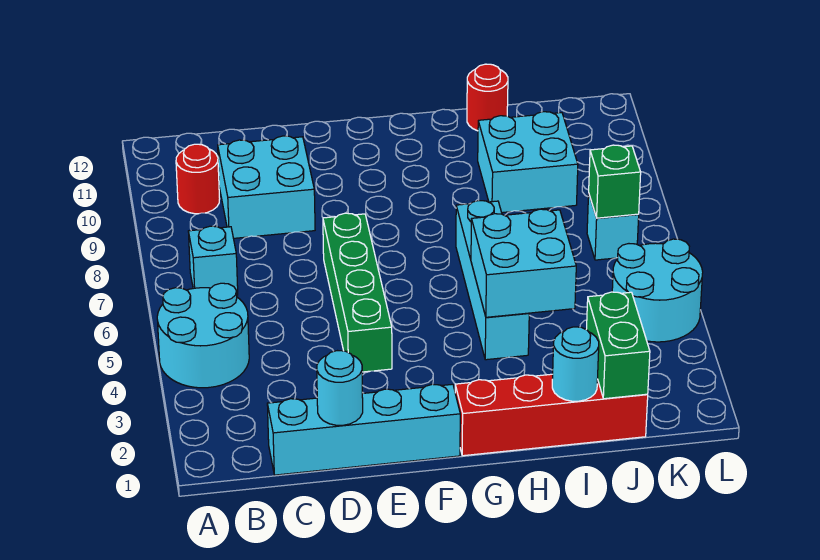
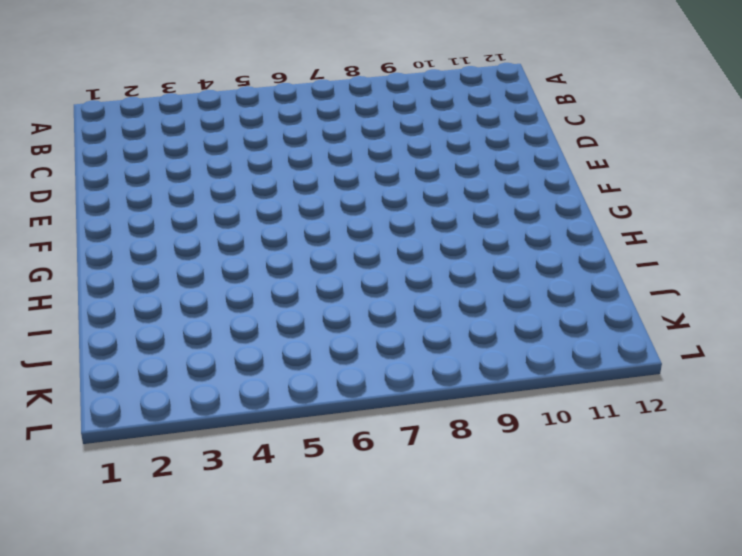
none -> cyan round brick A4:B5 level 1
none -> cyan brick B7 level 1
none -> red round brick B10 level 1

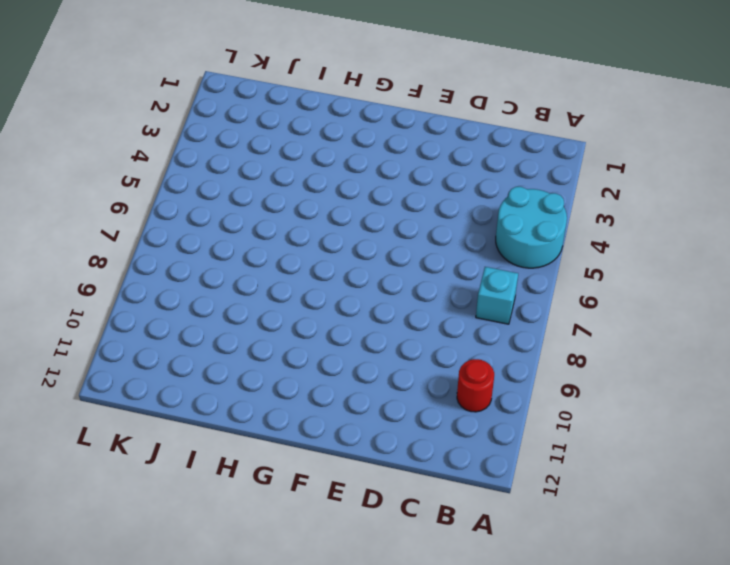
none -> cyan brick C1:F1 level 1
none -> cyan brick C9:D10 level 1
none -> green brick E4:E7 level 1

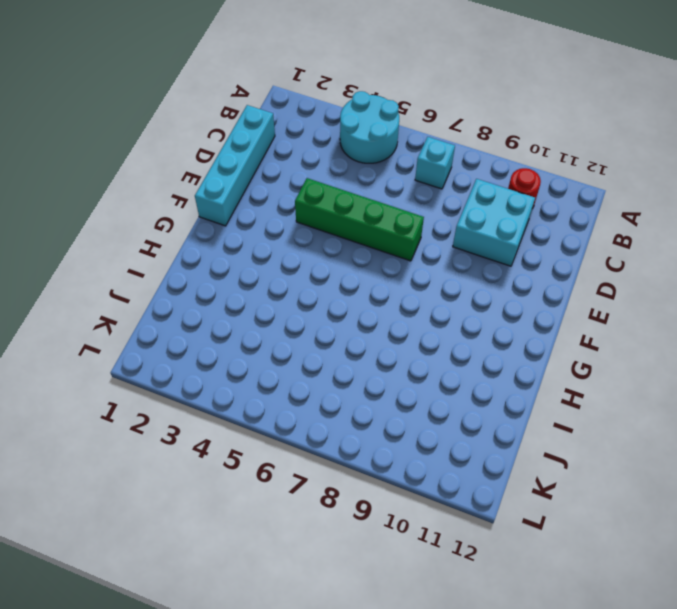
none -> red brick G1:J1 level 1
none -> cyan brick H4:H7 level 1
none -> cyan brick I9:J10 level 1

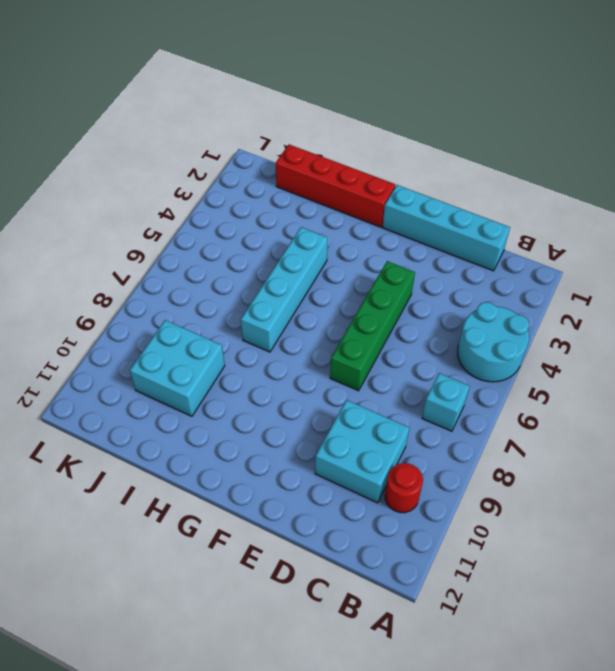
none -> red round brick I12 level 1
none -> cyan round brick K4:L5 level 1
none -> cyan brick K7 level 1

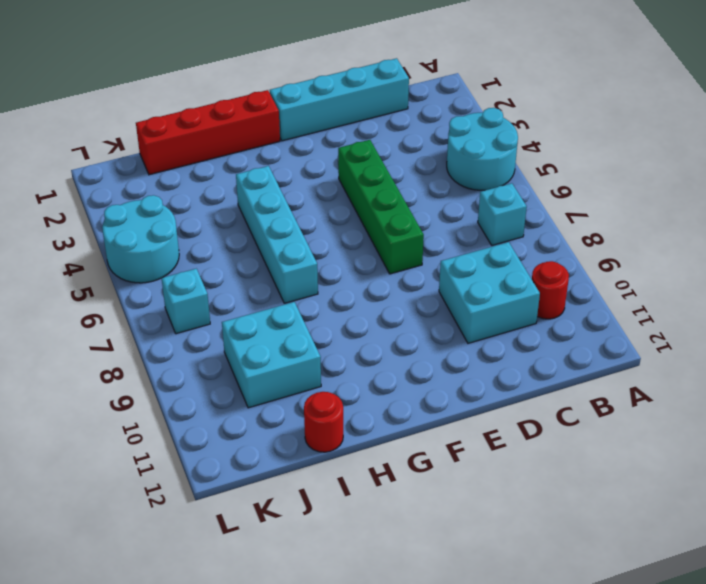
none -> cyan round brick D1 level 2
none -> cyan brick H4:I5 level 2
none -> cyan round brick I1 level 2

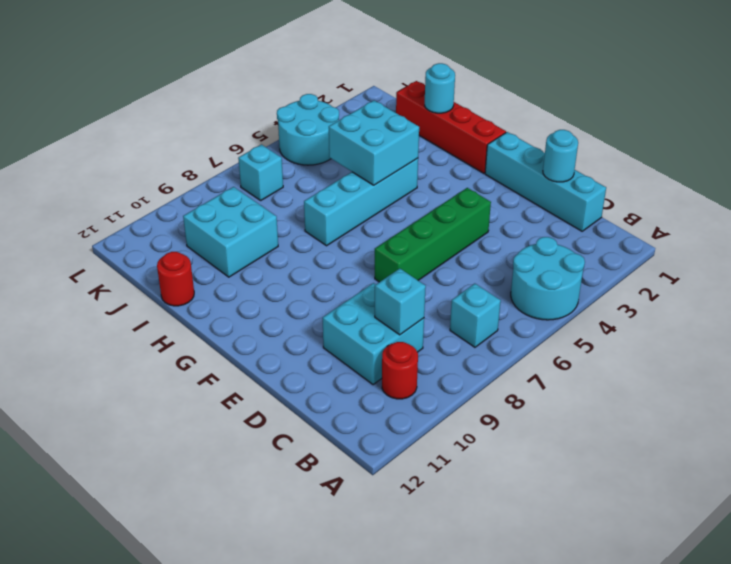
cyan brick C9 level 2 -> none
none -> green brick J1:J2 level 2
none -> green brick K7 level 2

